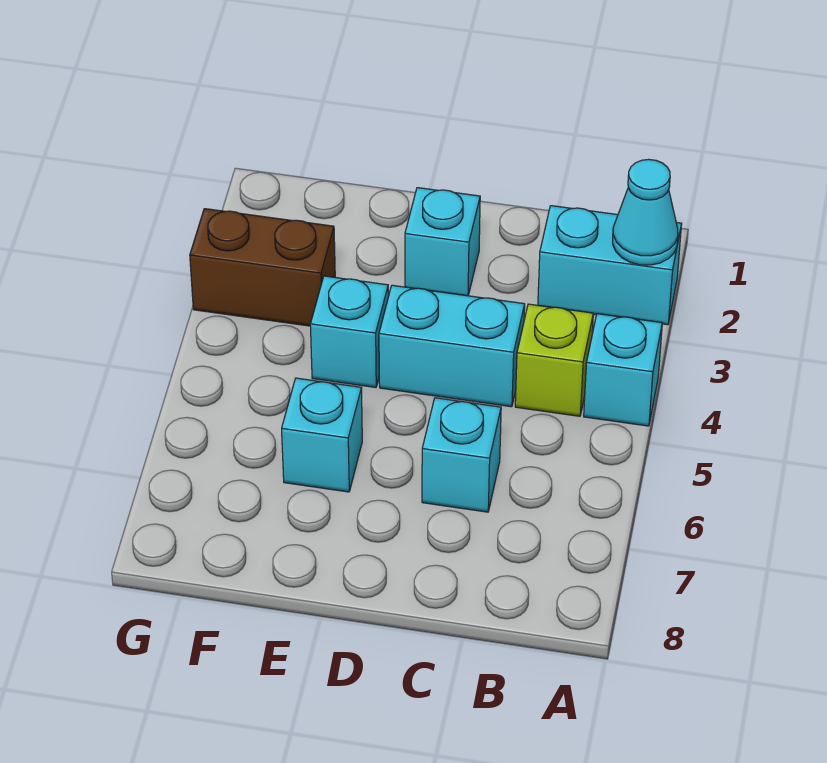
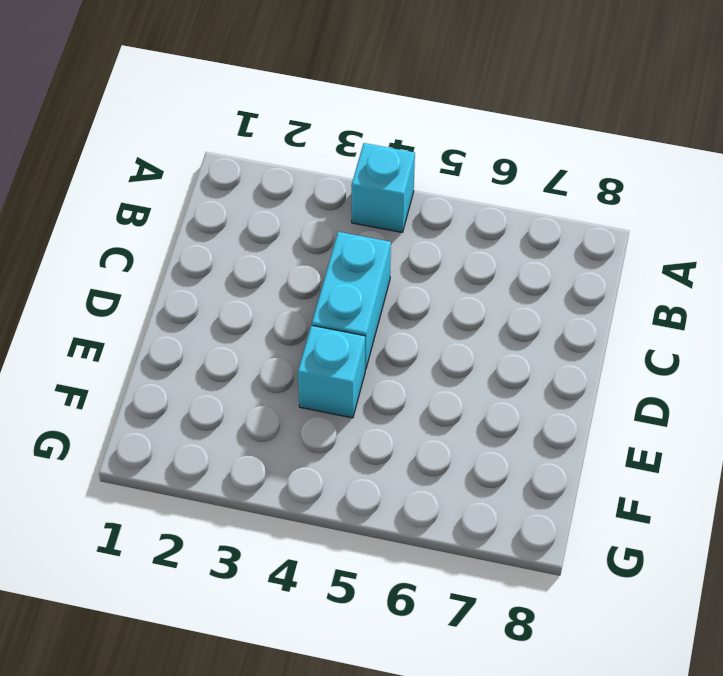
none -> cyan brick A2:B2 level 1
none -> lime brick B4 level 1

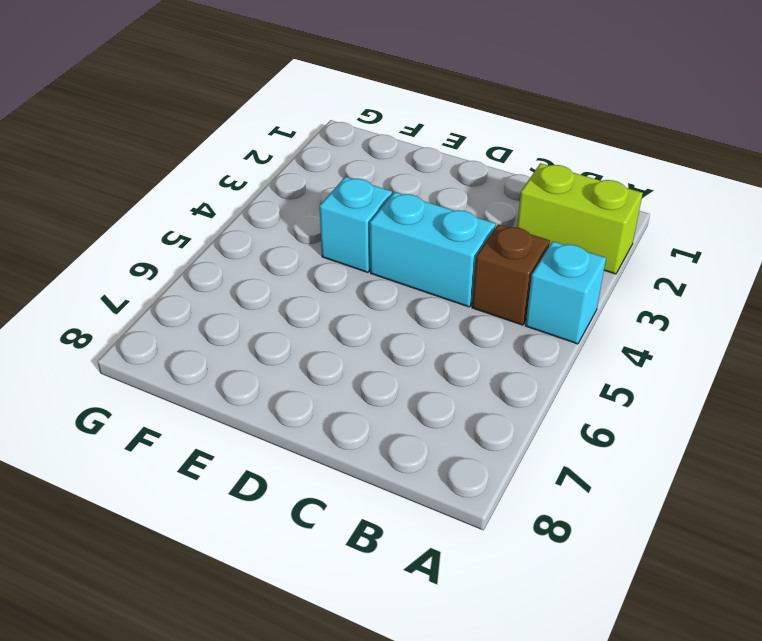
lime brick A2:B2 level 1 -> cyan brick A2:B2 level 1
brown brick B4 level 1 -> lime brick B4 level 1
none -> cyan brick C6 level 1
none -> cyan brick D2 level 1

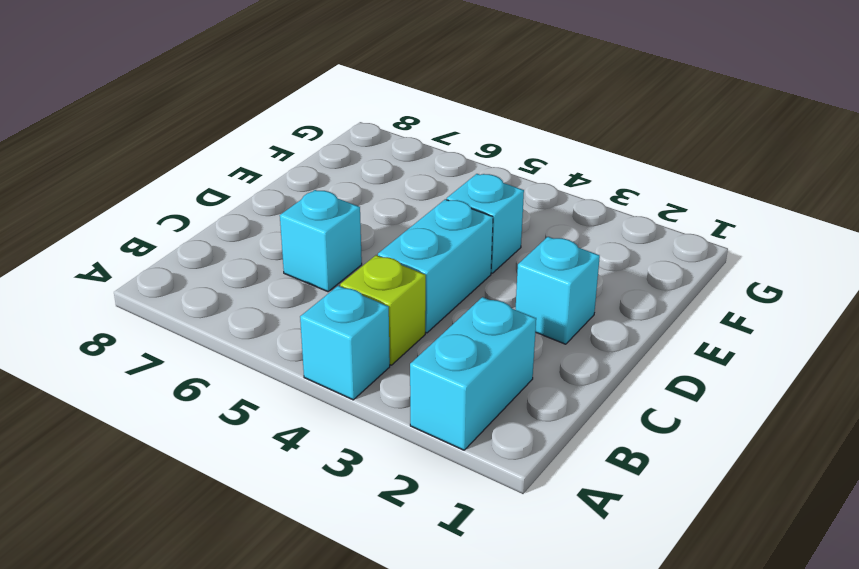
none -> cyan brick E6 level 1
none -> brown brick F3:G3 level 1

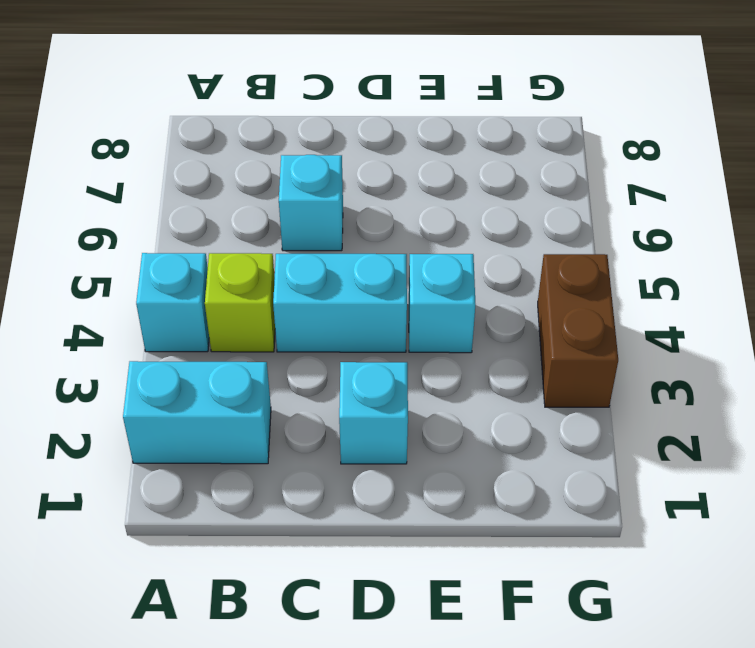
brown brick G3:G4 level 1 -> brown brick F3:G3 level 1
none -> cyan brick E6 level 1
none -> cyan cone A2 level 2

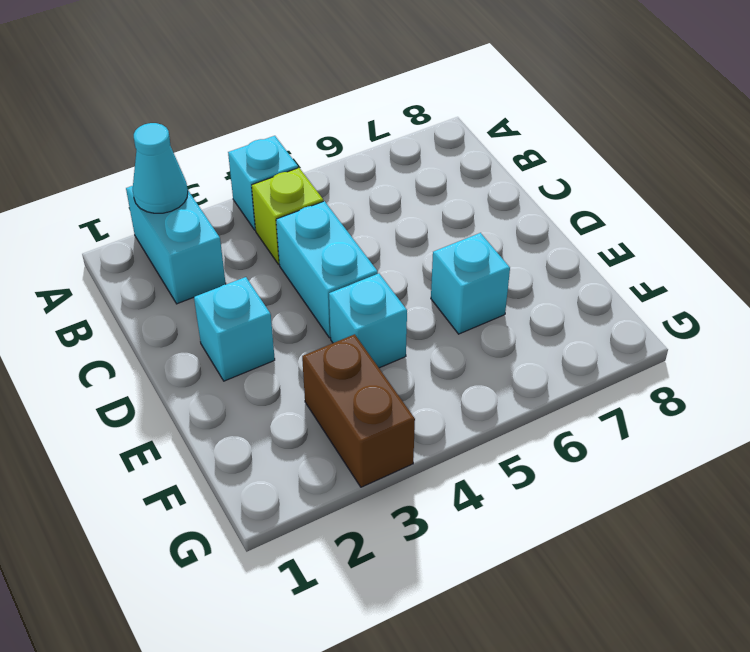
none -> cyan brick C6 level 1

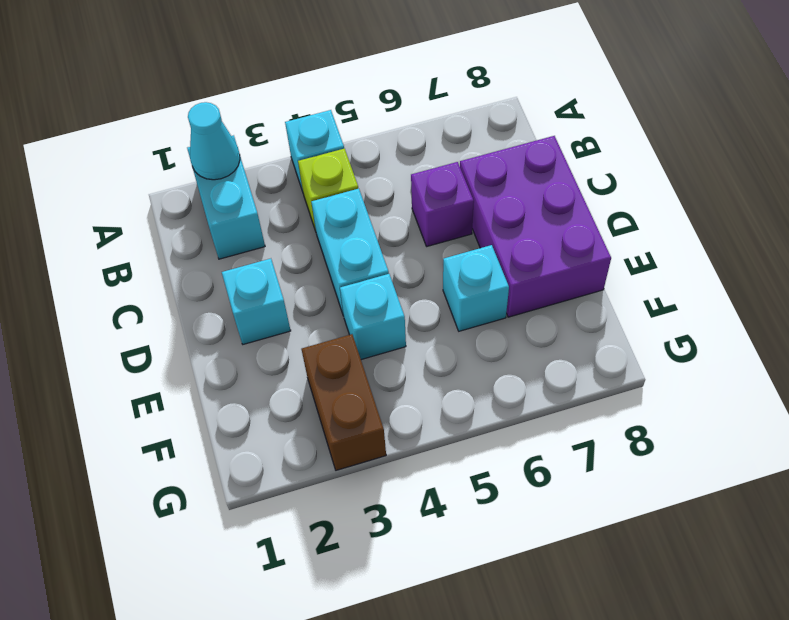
purple brick C6 level 1 -> cyan brick C6 level 1
purple brick C7:E8 level 1 -> none

